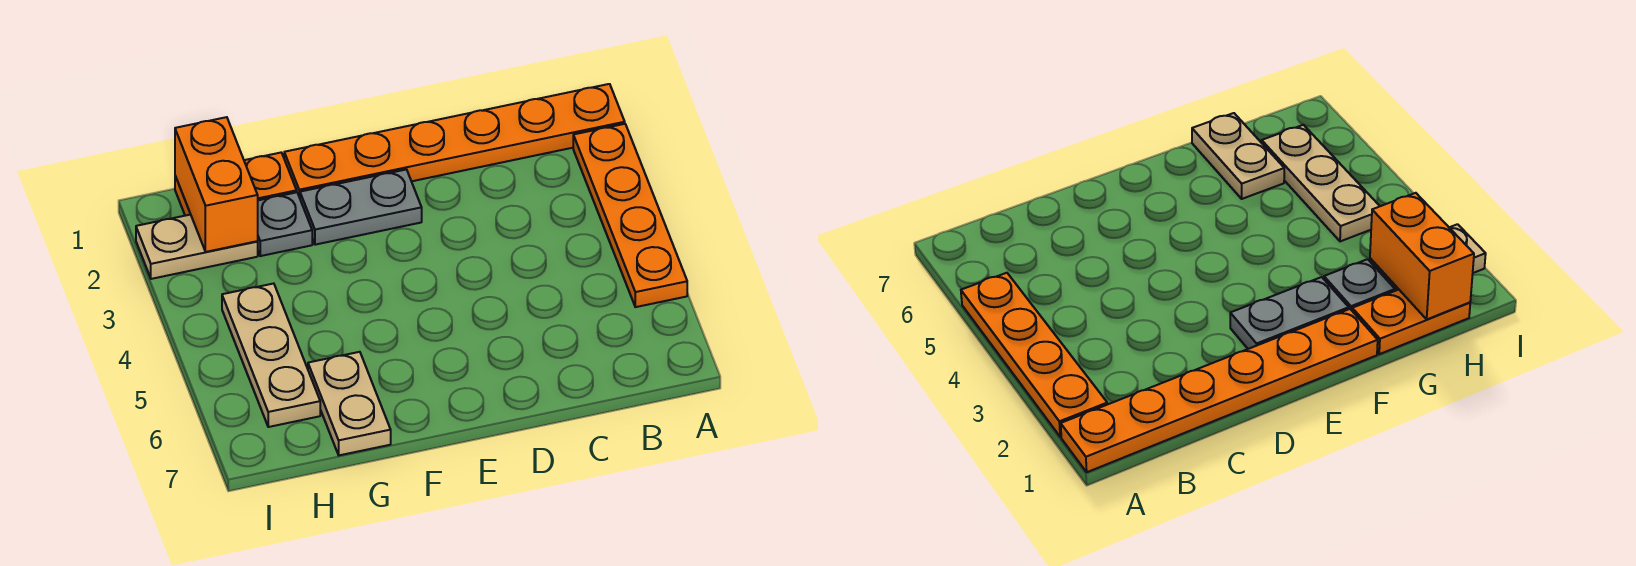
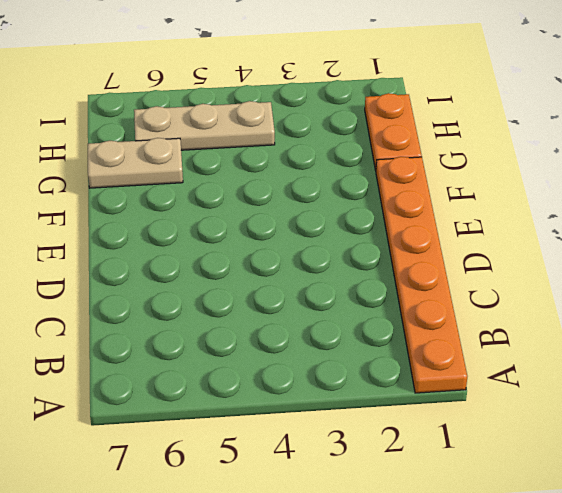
none -> orange plate A2:A5 level 1
none -> grey plate E2:F2 level 1

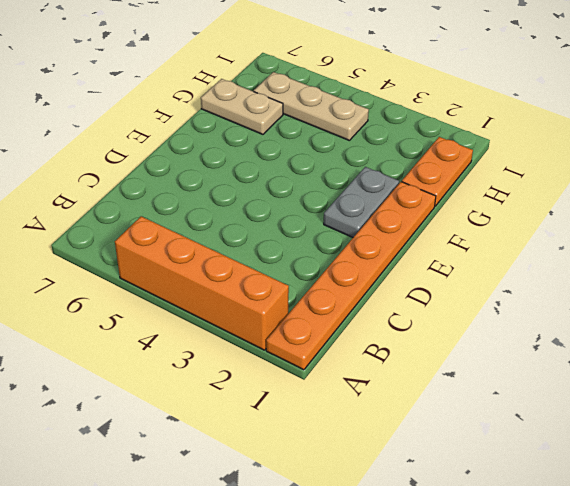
orange brick A2:A5 level 1 -> orange plate A2:A5 level 1
none -> grey plate G2 level 1
none -> tan plate H2:I2 level 1

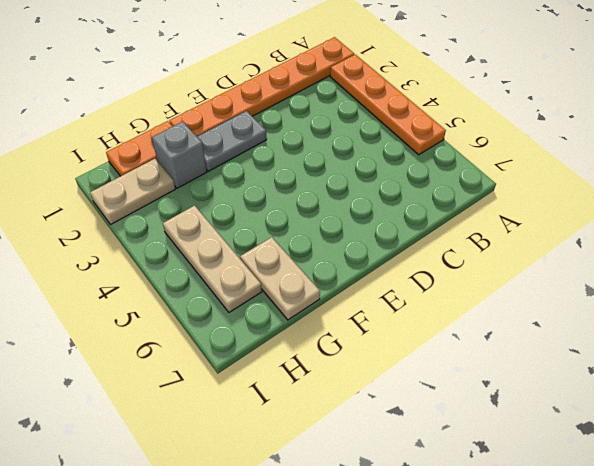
grey brick G2 level 1 -> grey plate G2 level 1
none -> orange brick H1:H2 level 2

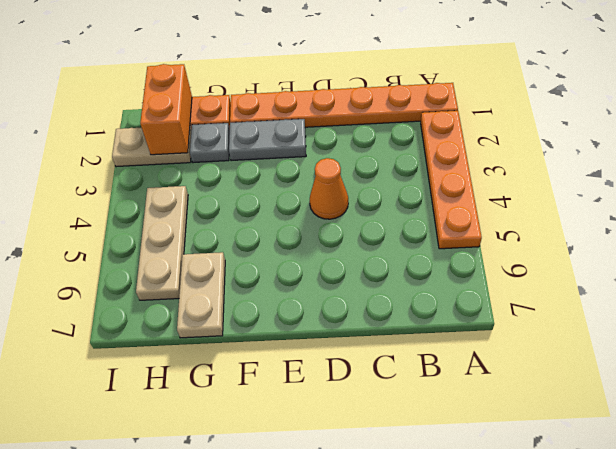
orange cone D4 level 1 -> none

